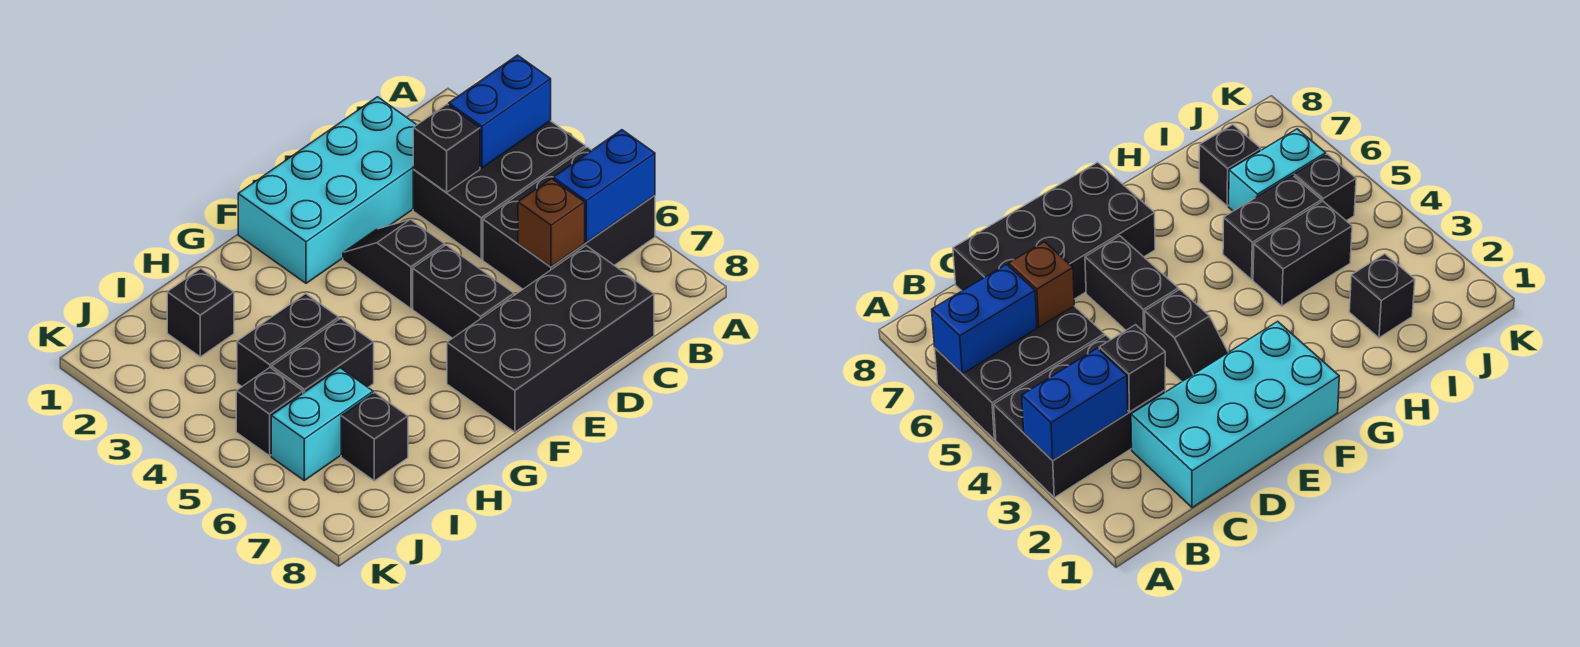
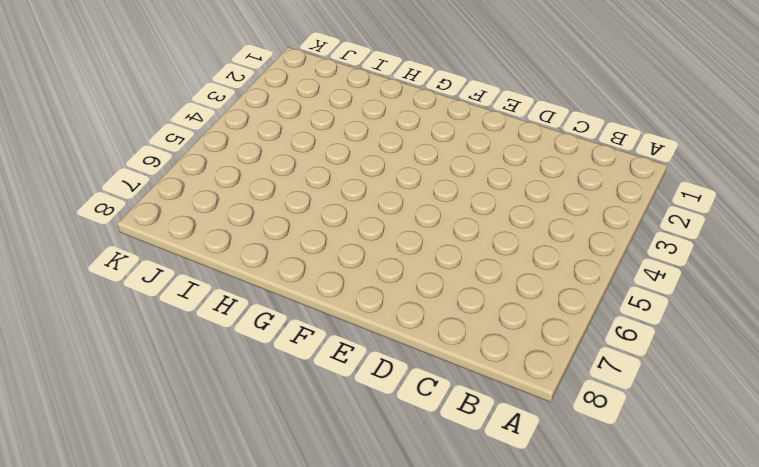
none -> black brick A3:C4 level 1
none -> black brick A5:C6 level 1
none -> cyan brick C1:F2 level 1

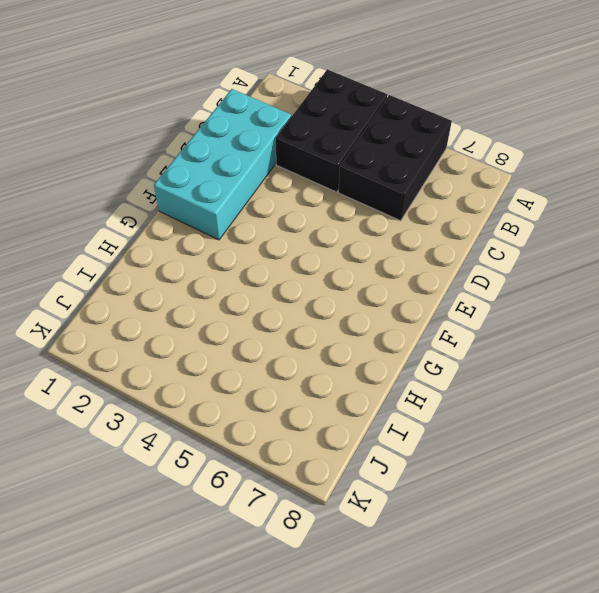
none -> black brick C7:F8 level 1
none -> black slope E3:E4 level 1 top 4
none -> black brick E5:E6 level 1

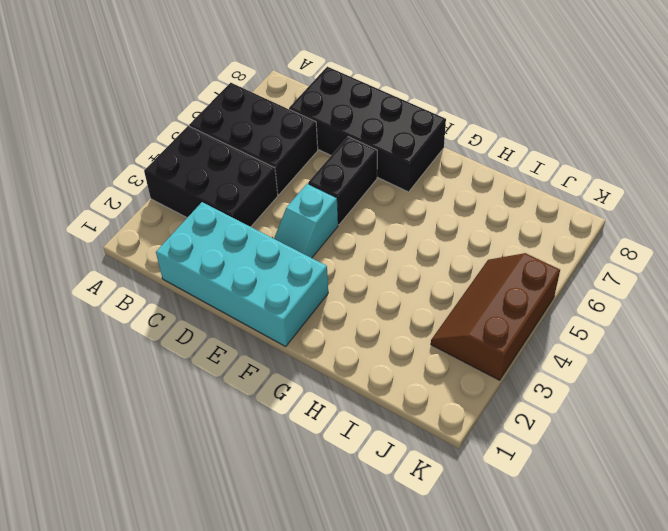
cyan slope E3:E4 level 1 top 4 -> black slope E3:E4 level 1 top 4
brown slope J3:K5 level 1 top K -> black brick J5 level 1
none -> black brick H4:I4 level 1
none -> black brick H5:I5 level 1
none -> black brick I2 level 1

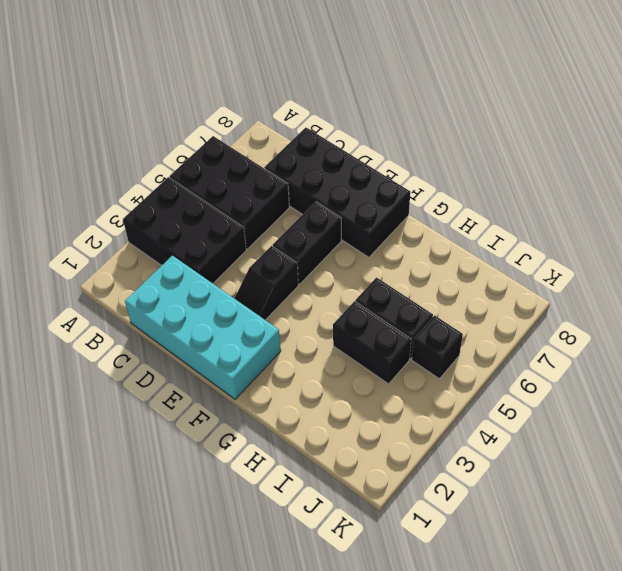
none -> black brick I2 level 1
none -> cyan brick I6:J6 level 1
none -> black brick I7 level 1

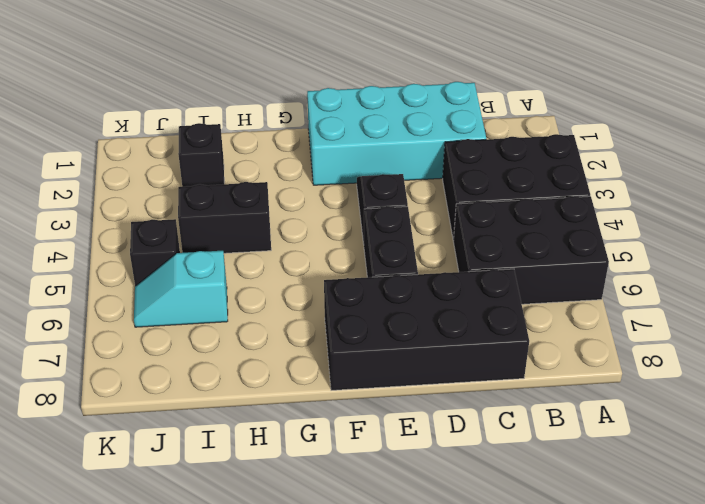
cyan slope I6:J6 level 1 top I -> cyan brick I6:J6 level 1
none -> black brick H5:I5 level 1
none -> black brick I7 level 1
none -> blue brick A3:B3 level 2

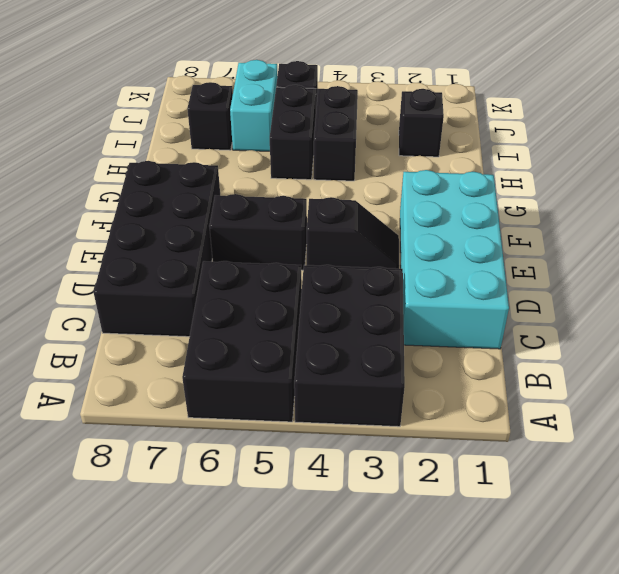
none -> blue brick A3:B3 level 2
none -> blue brick A6:B6 level 2
none -> black brick C3 level 2

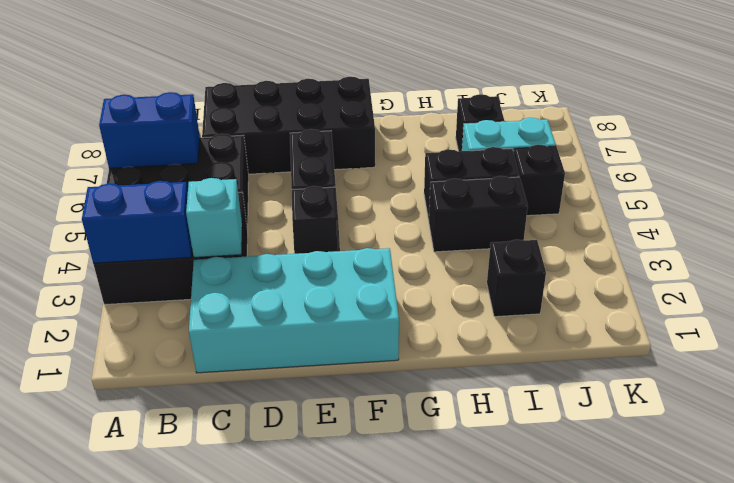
cyan brick C3 level 2 -> black brick C3 level 2
none -> brown brick C6 level 2

